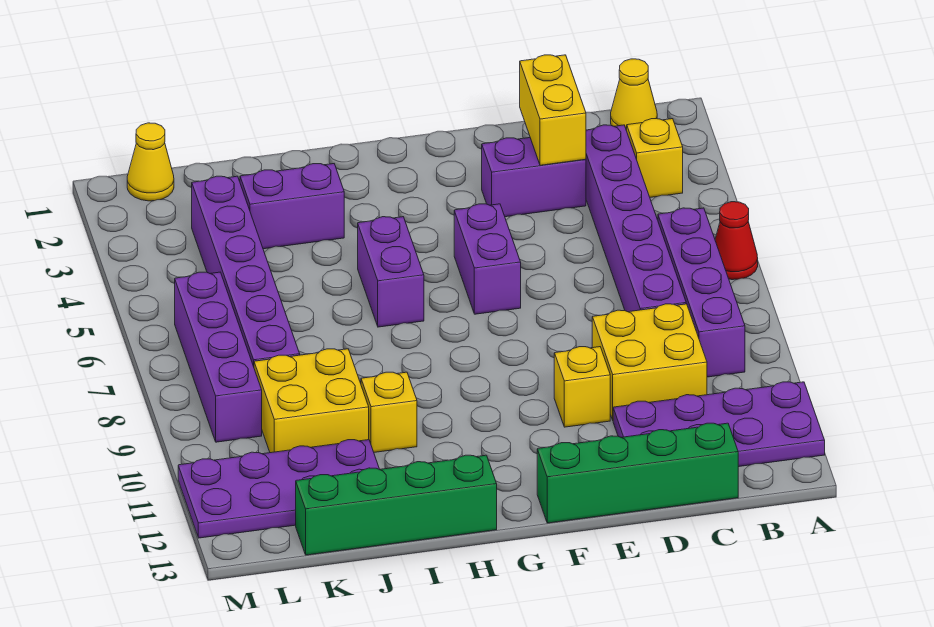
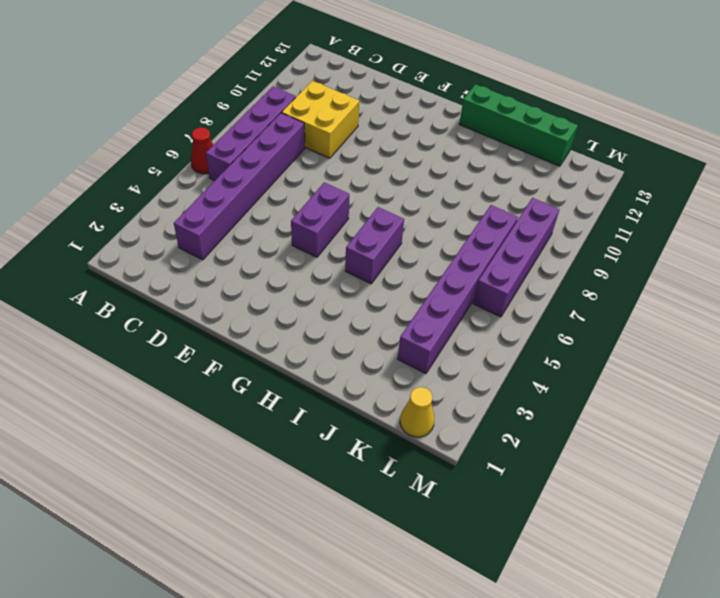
none -> purple plate A11:D12 level 1
none -> yellow cone B1 level 1
none -> yellow brick B3 level 1

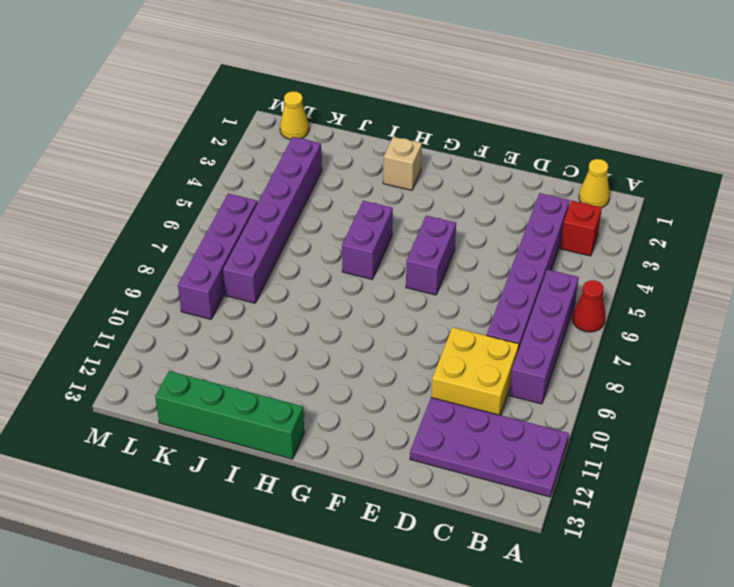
red brick B3 level 1 -> yellow brick B3 level 1
tan brick H2 level 1 -> none
none -> green brick C13:F13 level 1
none -> purple brick D3:E3 level 1
none -> yellow brick E10 level 1

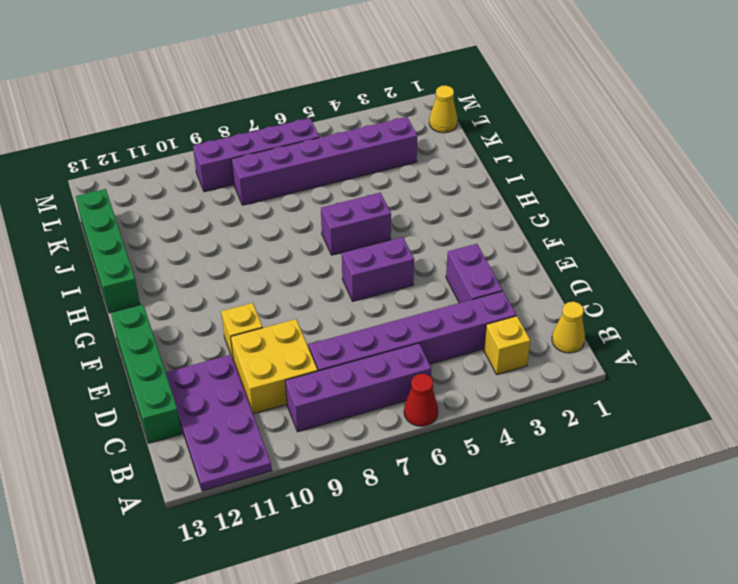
none -> purple brick I3:J3 level 1
none -> yellow brick I10 level 1
none -> yellow brick J9:K10 level 1

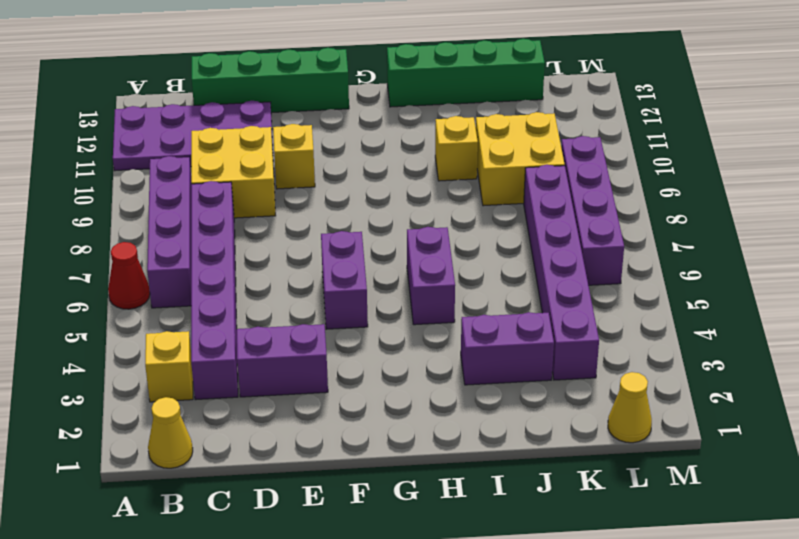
none -> purple plate J11:M12 level 1
none -> yellow brick D2:D3 level 2

